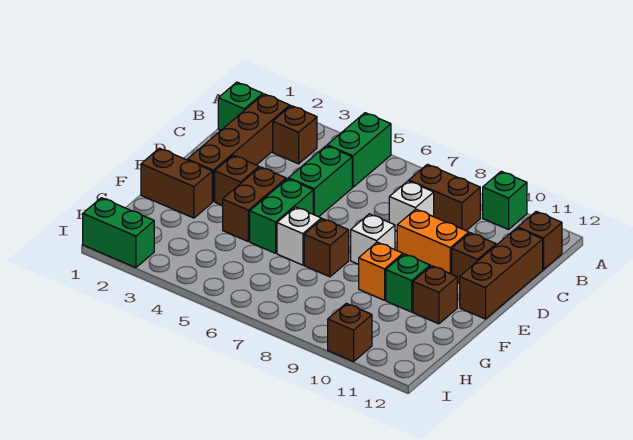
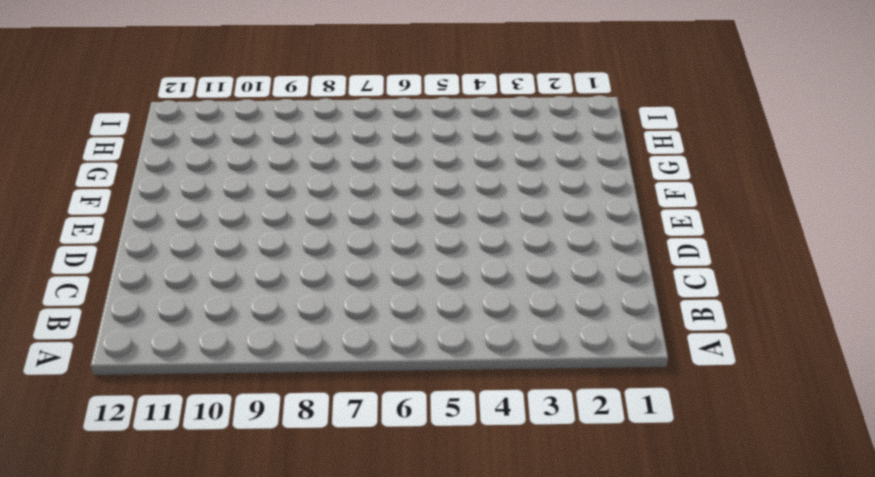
none -> green brick A5:B5 level 1
none -> green brick A10 level 1
none -> green brick B1 level 1

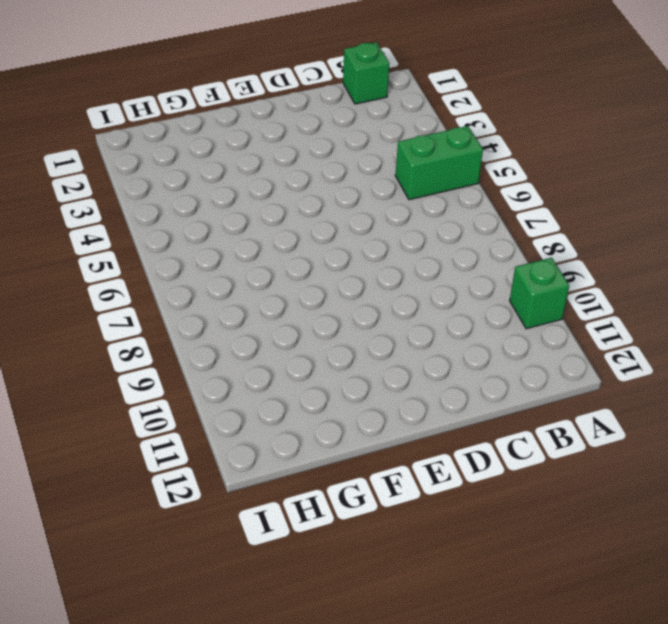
none -> brown brick B2:E2 level 1
none -> brown brick B3 level 1
none -> brown brick B8:B9 level 1

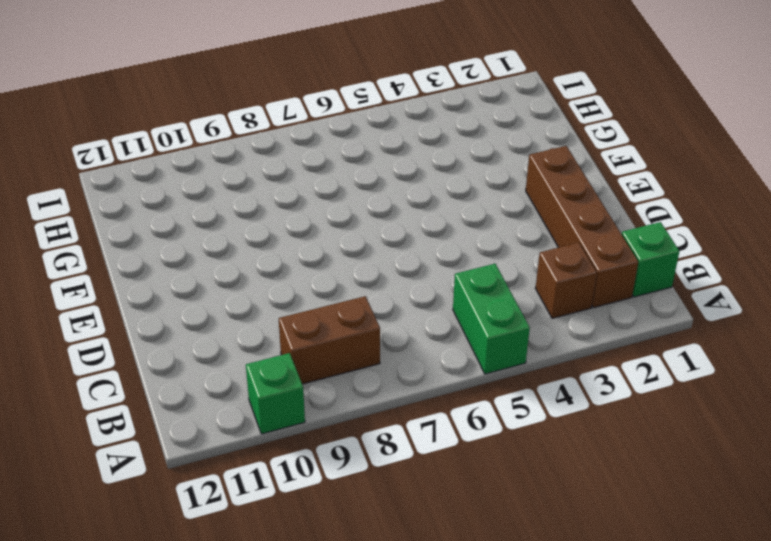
none -> brown brick B12 level 1
none -> green brick C5:D5 level 1
none -> white brick C8 level 1

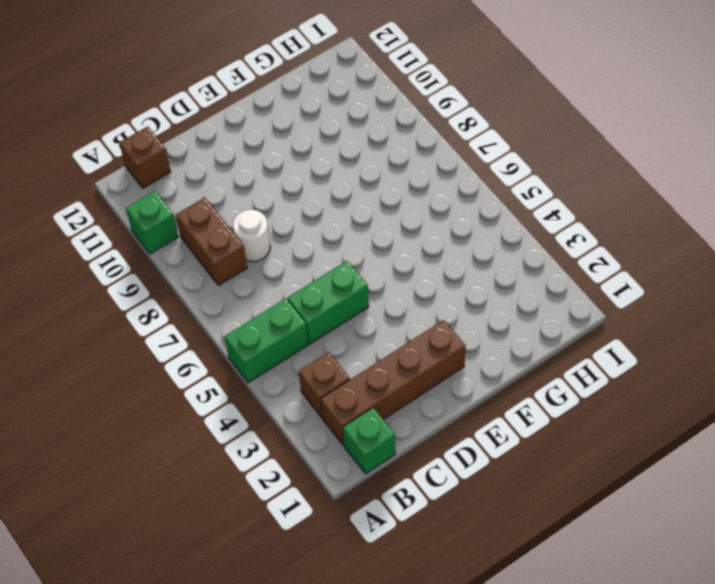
white round brick C8 level 1 -> white brick C8 level 1
none -> brown brick C12:E12 level 1
none -> orange brick D9:D10 level 1
none -> brown brick D11 level 1

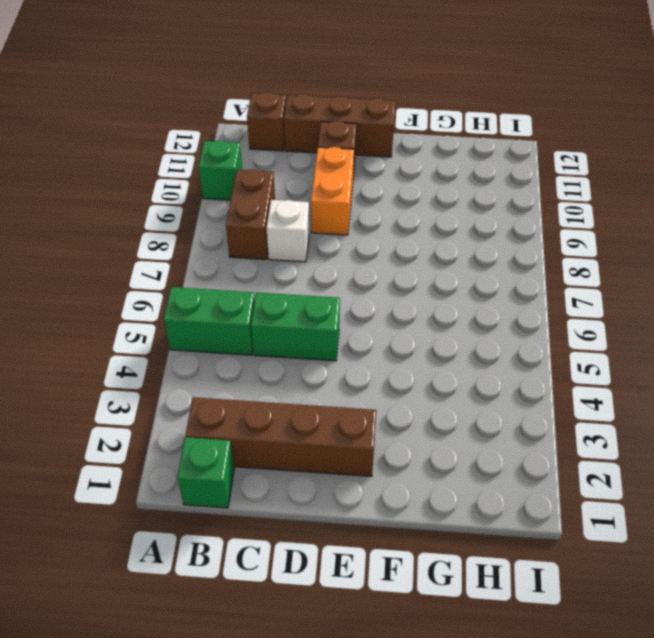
none -> brown brick B3 level 1
none -> brown brick E3 level 1
none -> brown brick E4:F4 level 1

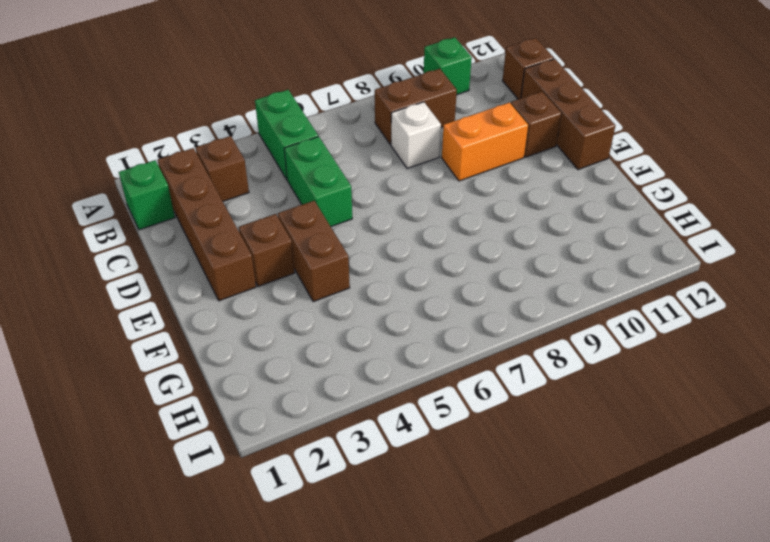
none -> green brick E5:F5 level 1
none -> white brick E8 level 1
none -> brown brick F1:F2 level 1

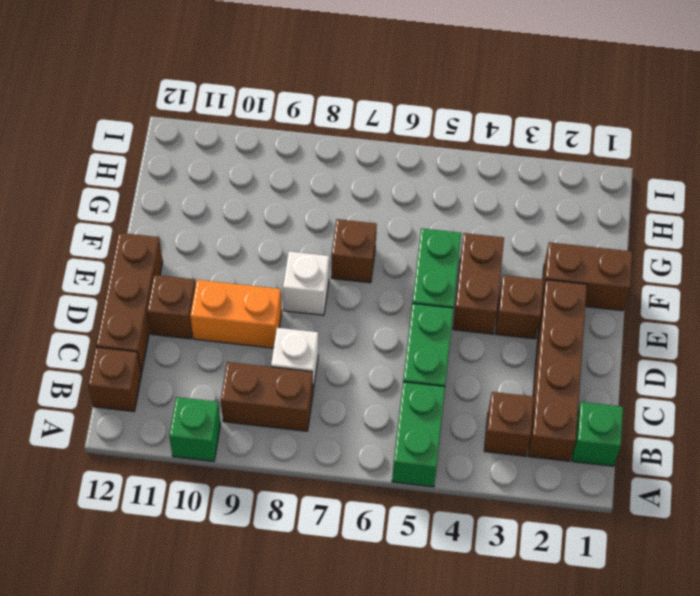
none -> white brick F6 level 1
none -> orange brick F9 level 1
none -> green brick F10 level 1

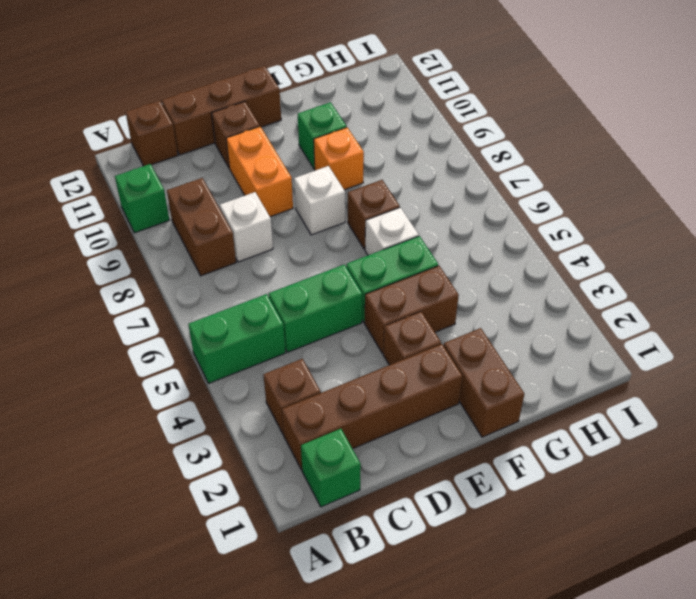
none -> brown brick F11 level 1
none -> green brick I1:I2 level 1
none -> brown brick I10 level 1

